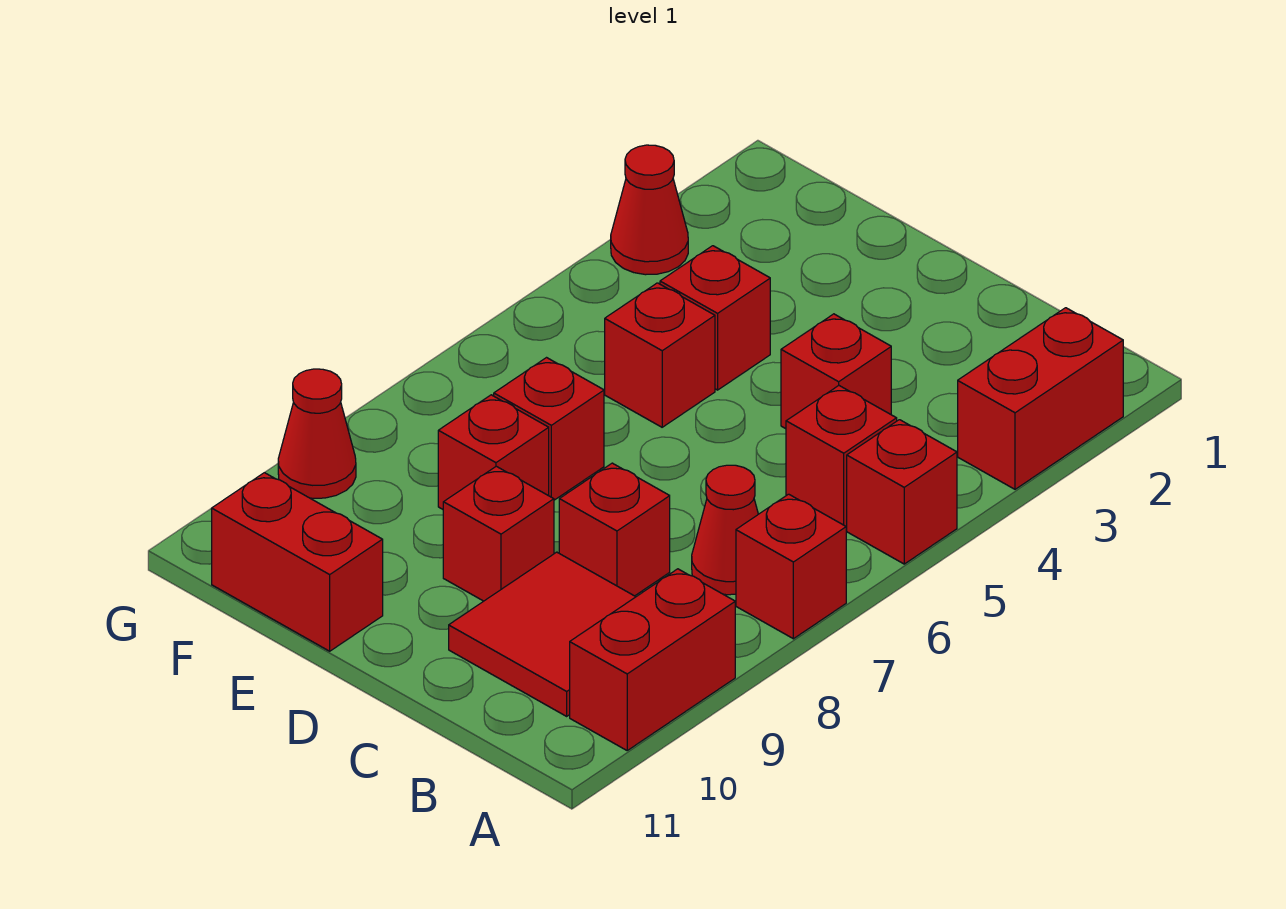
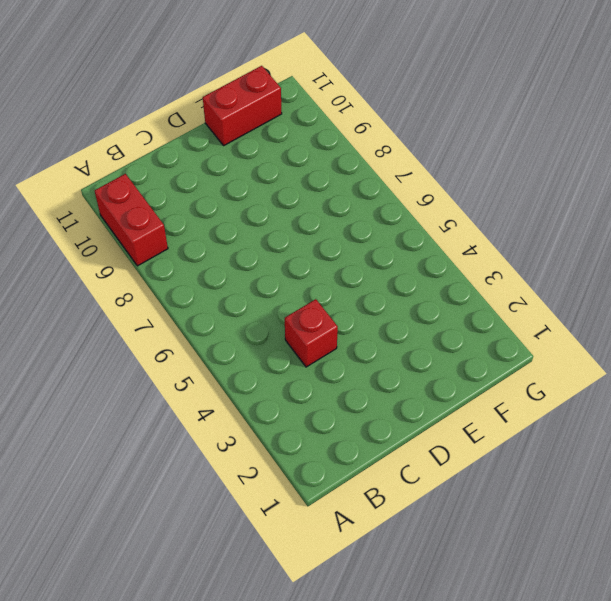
none -> red brick A2:A3 level 1
none -> red brick A5 level 1
none -> red brick A7 level 1

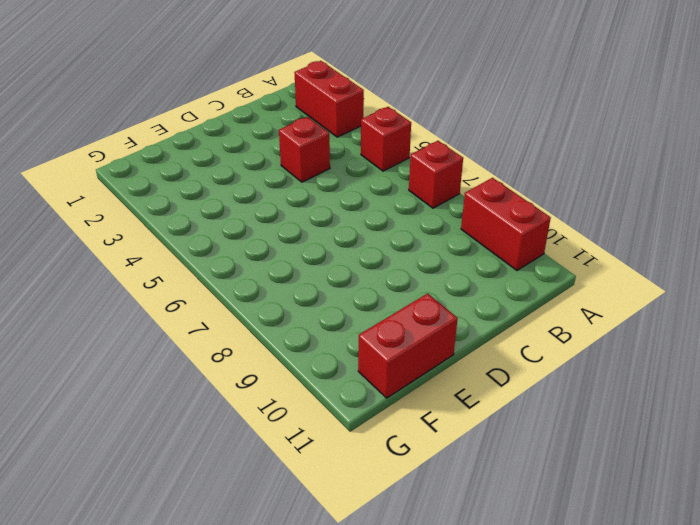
none -> red brick B5 level 1
none -> red cone B7 level 1
none -> red tile B9:C10 level 1

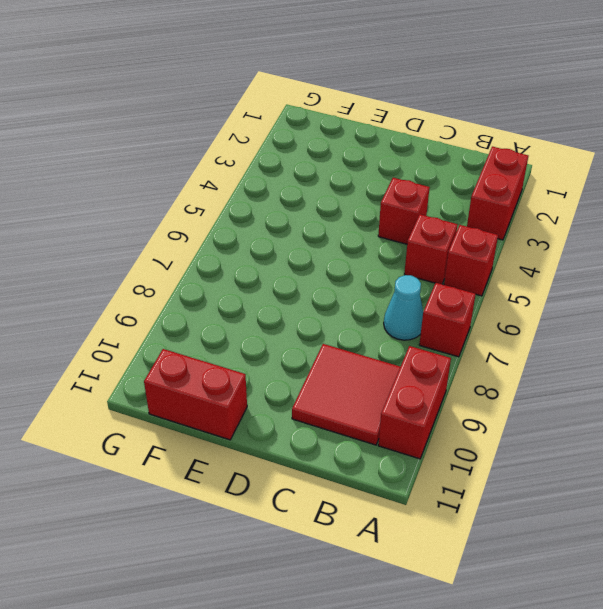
cyan cone B7 level 1 -> red cone B7 level 1
none -> red brick C8 level 1
none -> red brick D9 level 1
none -> red brick E4 level 1

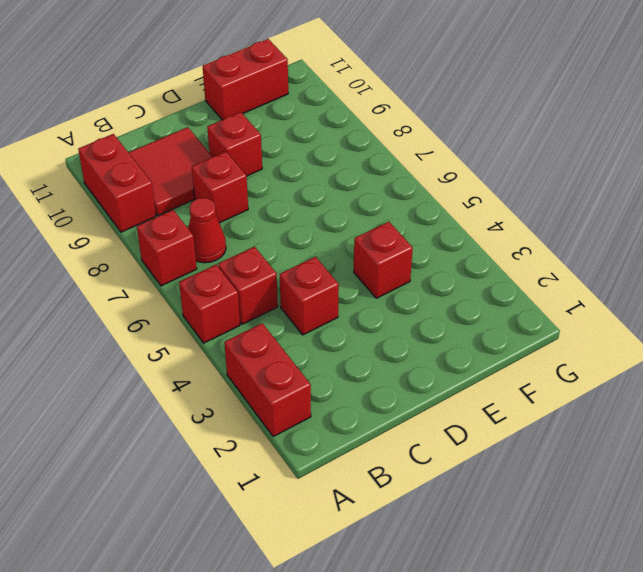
none -> red brick E5 level 1
none -> red brick E7 level 1
none -> red brick E8 level 1

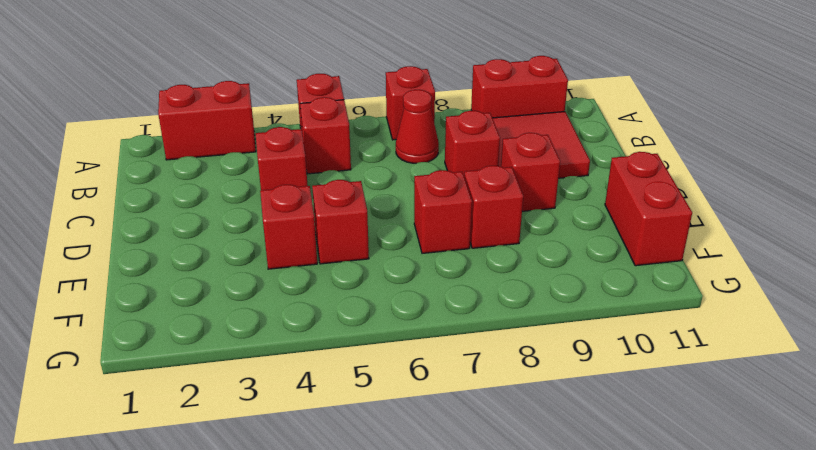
none -> red cone G3 level 1
none -> red cone G9 level 1

